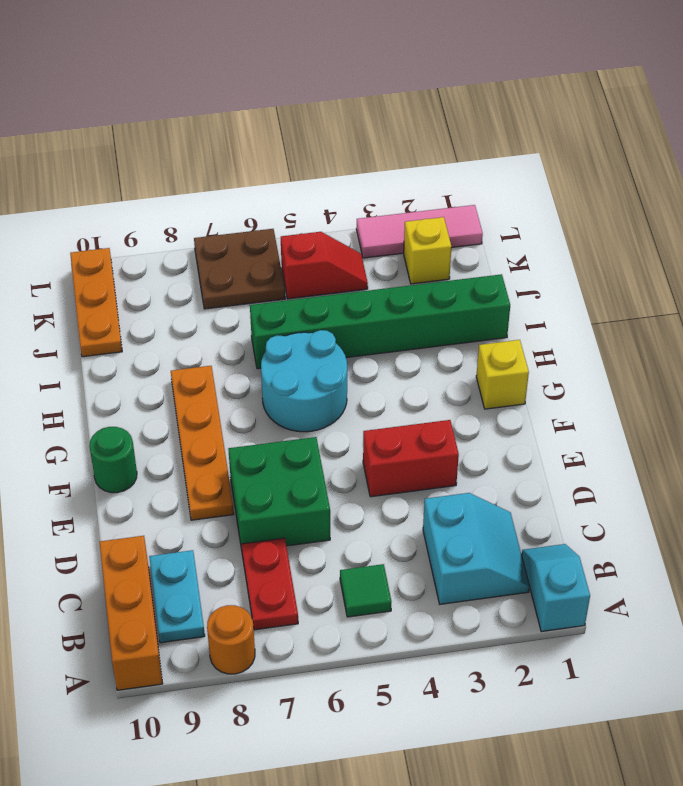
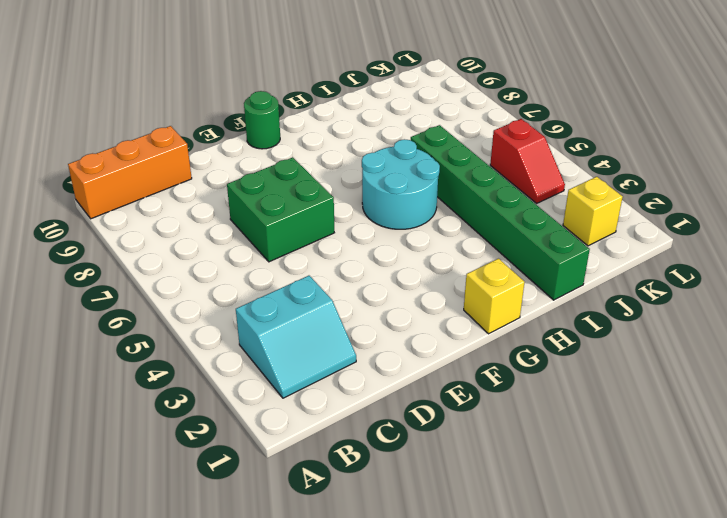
none -> cyan slope A1:B1 level 1 top A
none -> orange round brick A8 level 1
none -> green tile B5 level 1

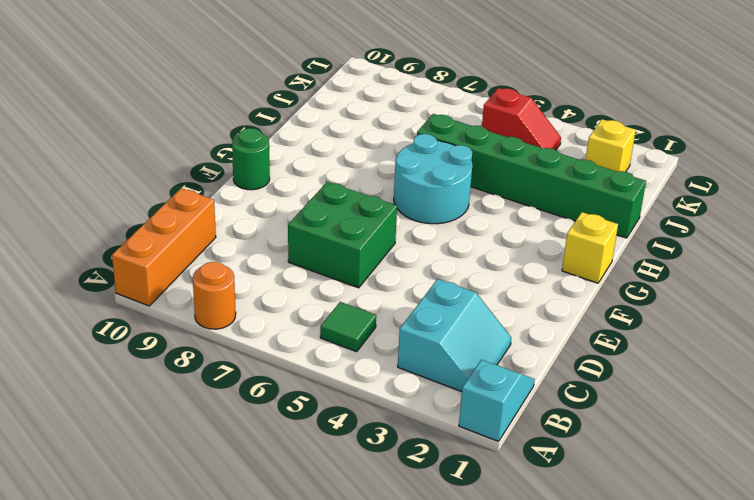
none -> red plate B7:C7 level 1
none -> cyan plate B9:C9 level 1
none -> red brick E3:E4 level 1

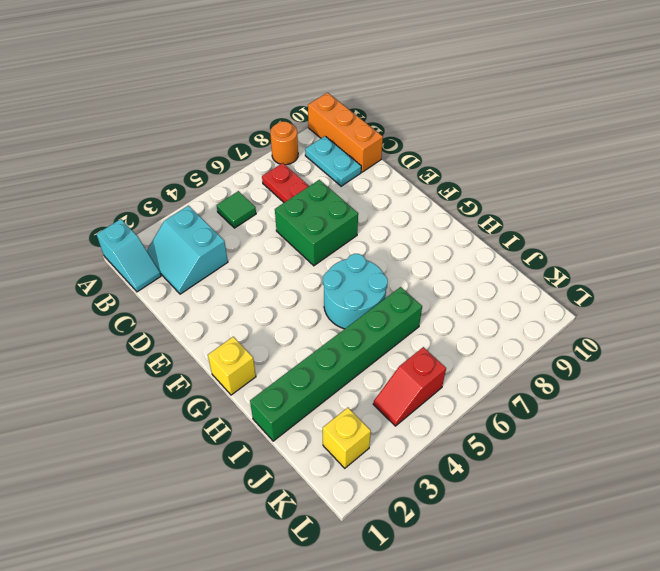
none -> red brick E3:E4 level 1
none -> orange plate E8:H8 level 1
none -> green round brick F10 level 1

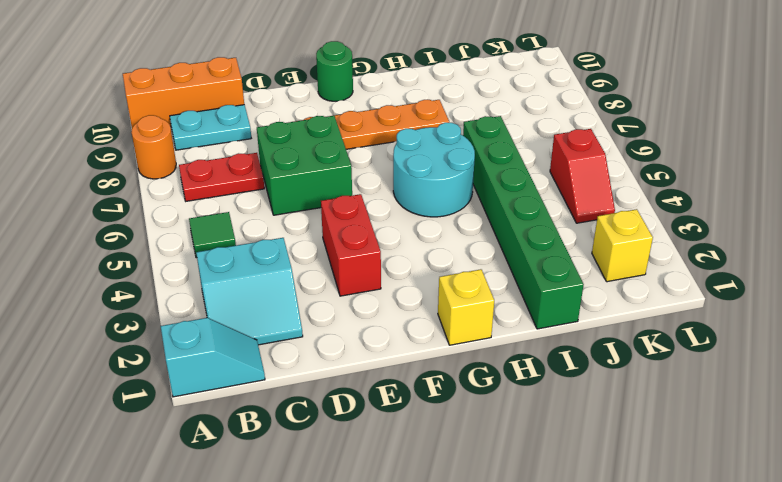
none -> orange plate J10:L10 level 1
none -> brown plate K6:L7 level 1
none -> pink tile L1:L3 level 1

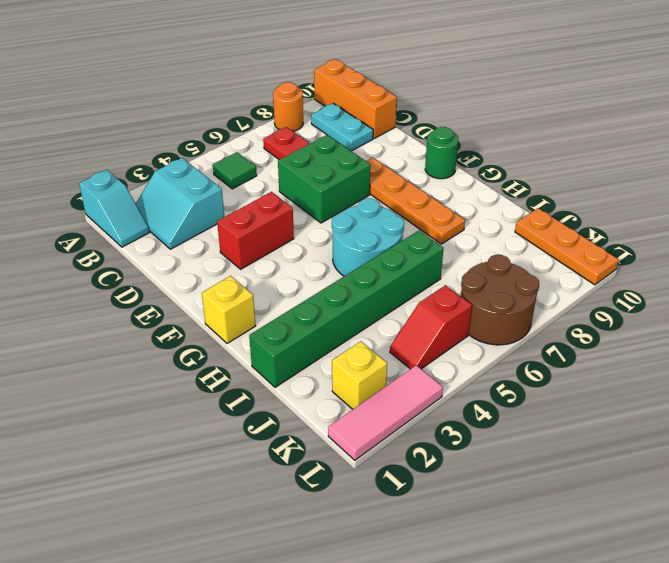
brown round brick K6:L7 level 1 -> brown plate K6:L7 level 1

